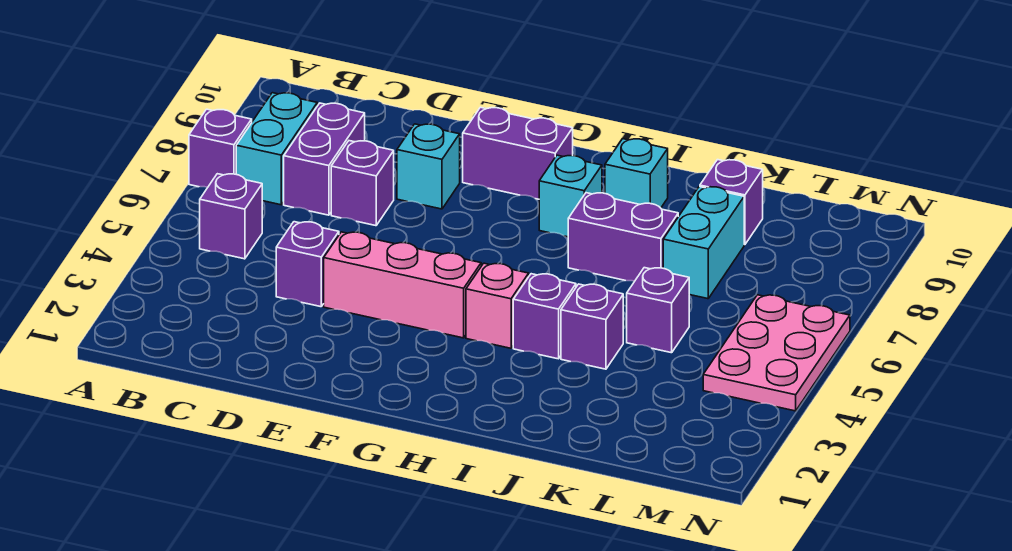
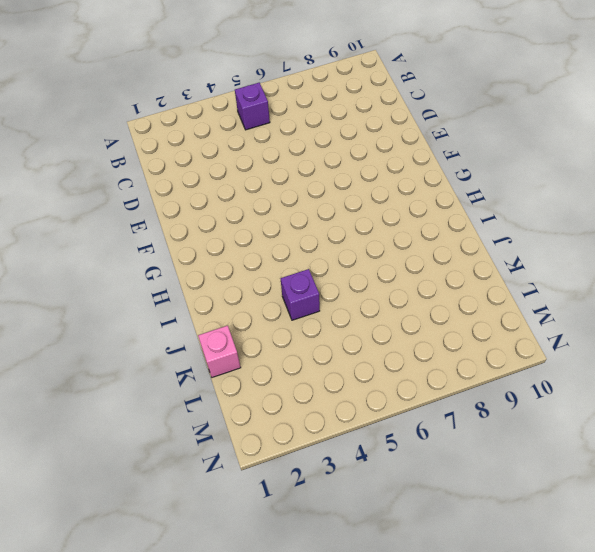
pink brick K1 level 1 -> pink brick H4 level 1
none -> purple brick A7 level 1
none -> cyan brick B7:B8 level 1
none -> purple brick C7:C8 level 1

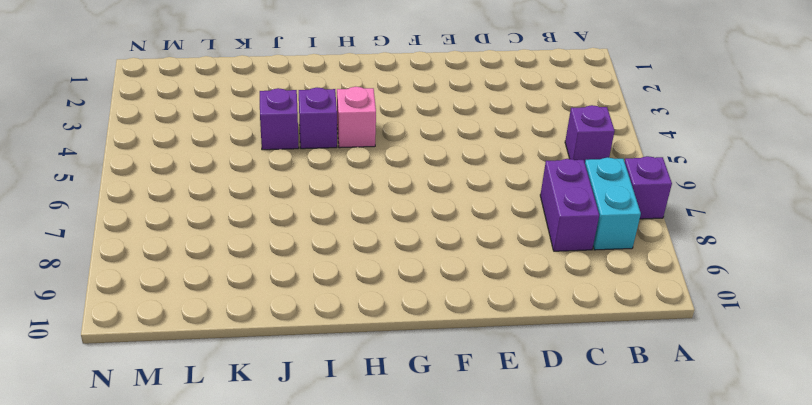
none -> purple brick D4 level 1
none -> purple brick D7 level 1
none -> pink brick E4:G4 level 1

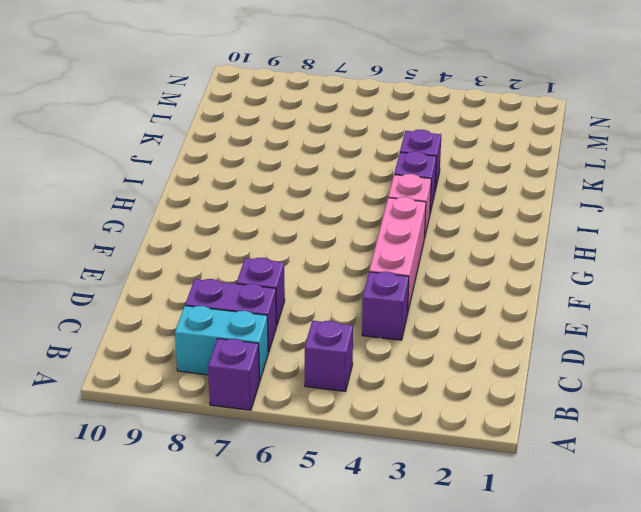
none -> cyan brick E8 level 1
none -> purple brick F9:G9 level 1
none -> cyan brick H8 level 1

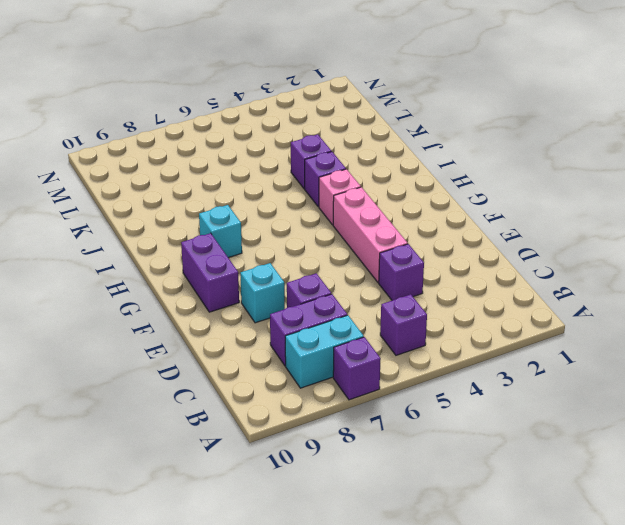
none -> purple brick I7:J7 level 1
none -> cyan brick I9 level 1
none -> purple brick K5 level 1

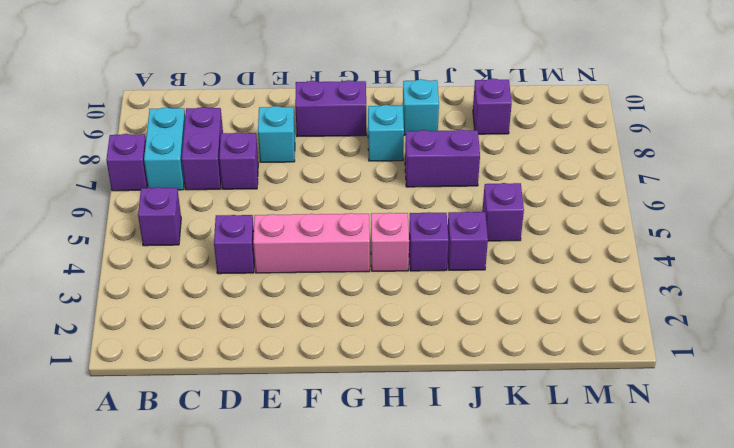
none -> cyan brick K7:K8 level 1
none -> pink plate M4:N6 level 1

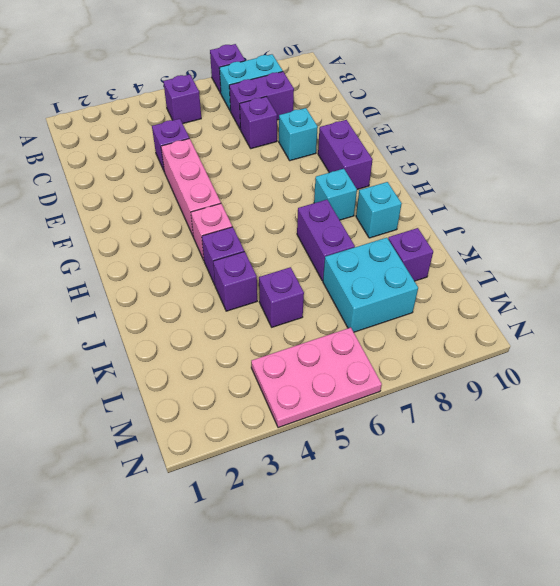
cyan brick K7:L8 level 1 -> cyan brick K7:K8 level 1

